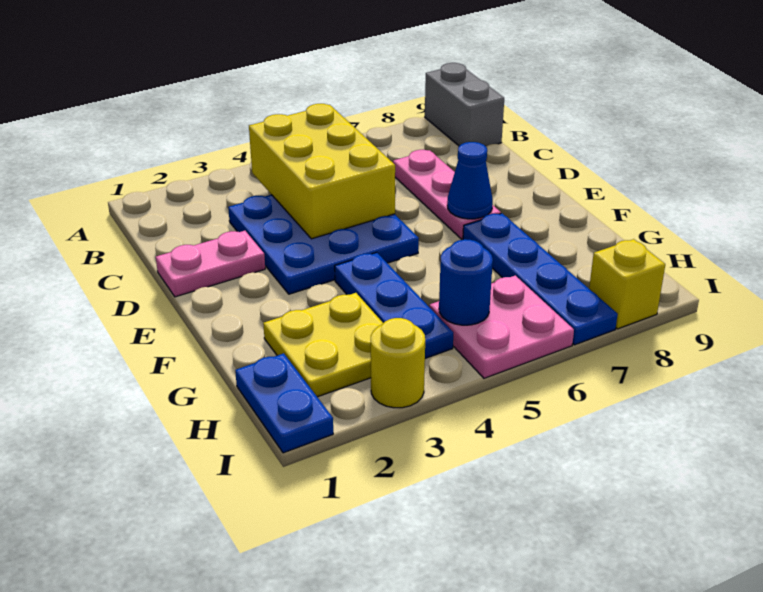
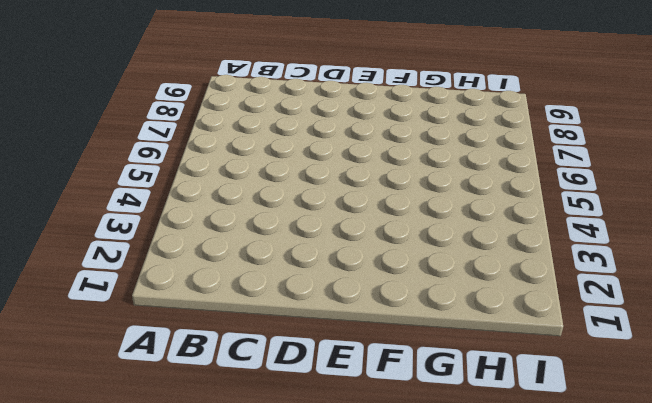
none -> grey brick A9:B9 level 1
none -> blue plate C3:E5 level 1
none -> pink plate C7:E7 level 1

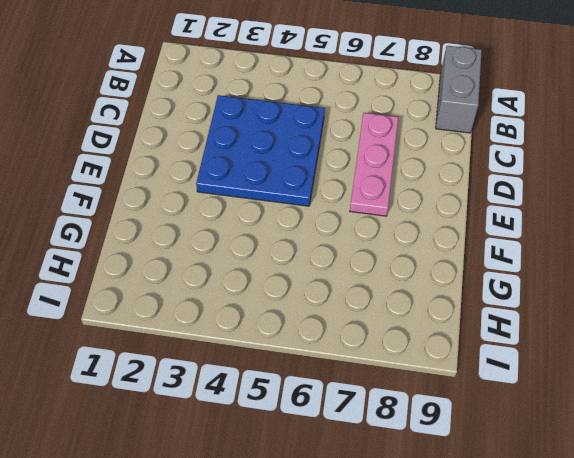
none -> pink plate D1:D2 level 1
none -> blue plate F4:H4 level 1
none -> blue plate F7:I7 level 1

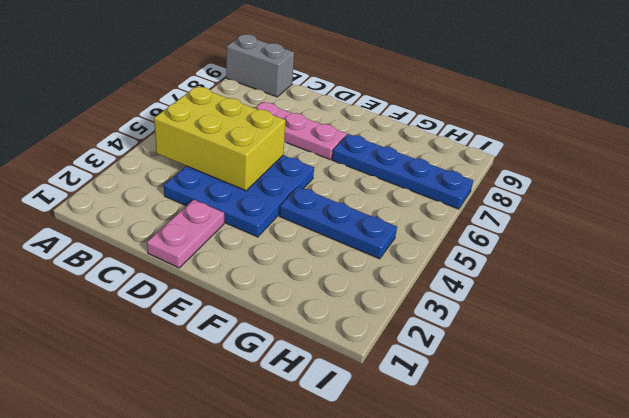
none -> yellow plate G2:H3 level 1
none -> blue plate H1:I1 level 1
none -> pink plate H5:I6 level 1

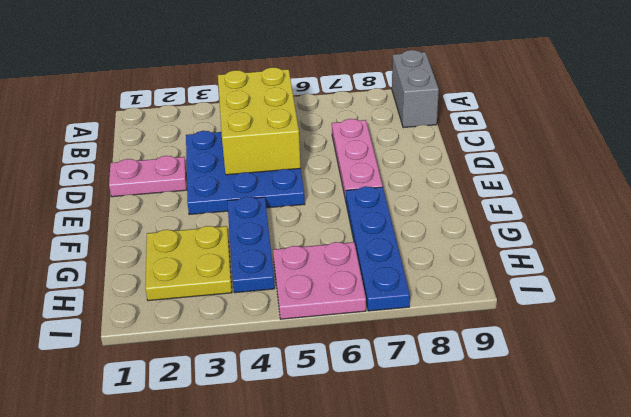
none -> blue plate H1:I1 level 1
none -> yellow round brick I3 level 1
none -> yellow brick I8 level 1

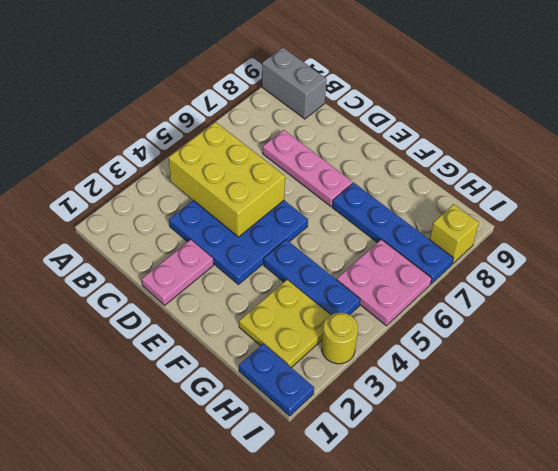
none -> blue cone E7 level 2
none -> blue round brick H5 level 2

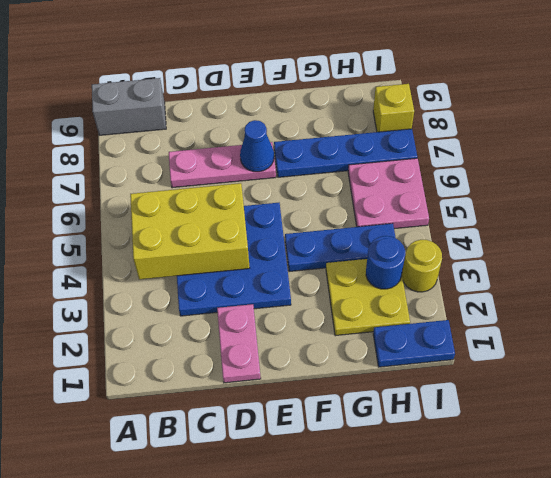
blue round brick H3 level 2 -> blue round brick H5 level 2

